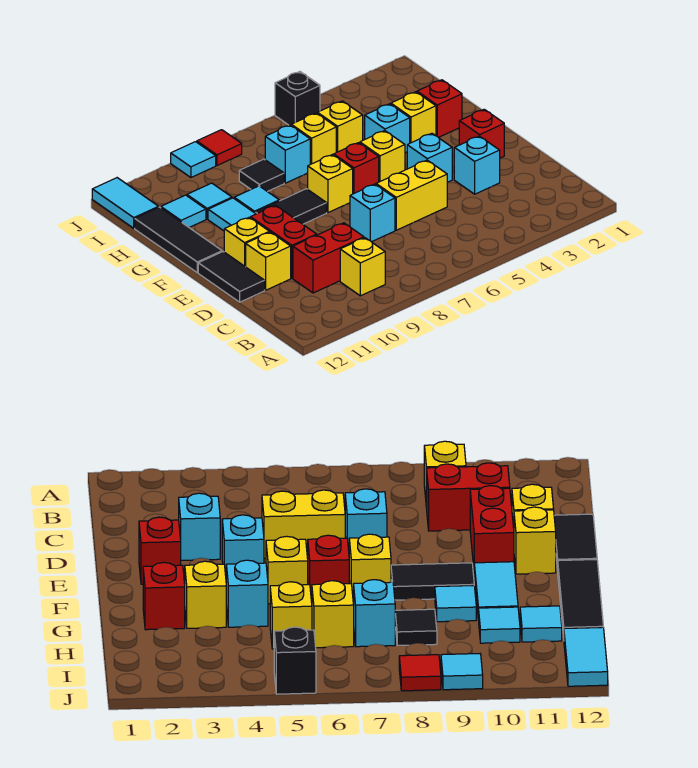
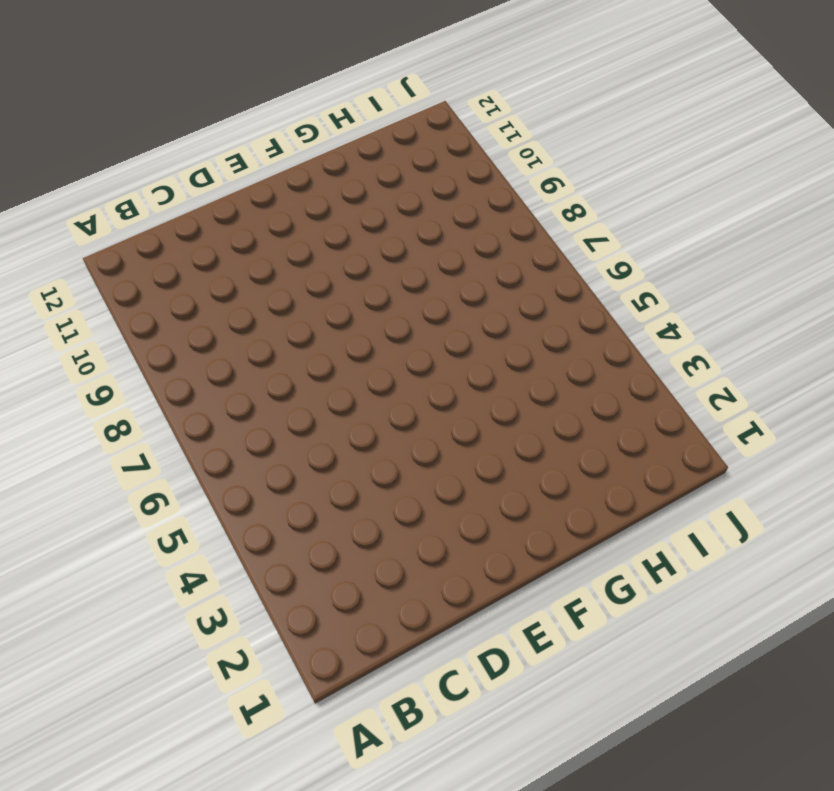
none -> yellow brick B9 level 1
none -> red brick C9:C10 level 1
none -> cyan brick D3 level 1
none -> yellow brick D5:D6 level 1

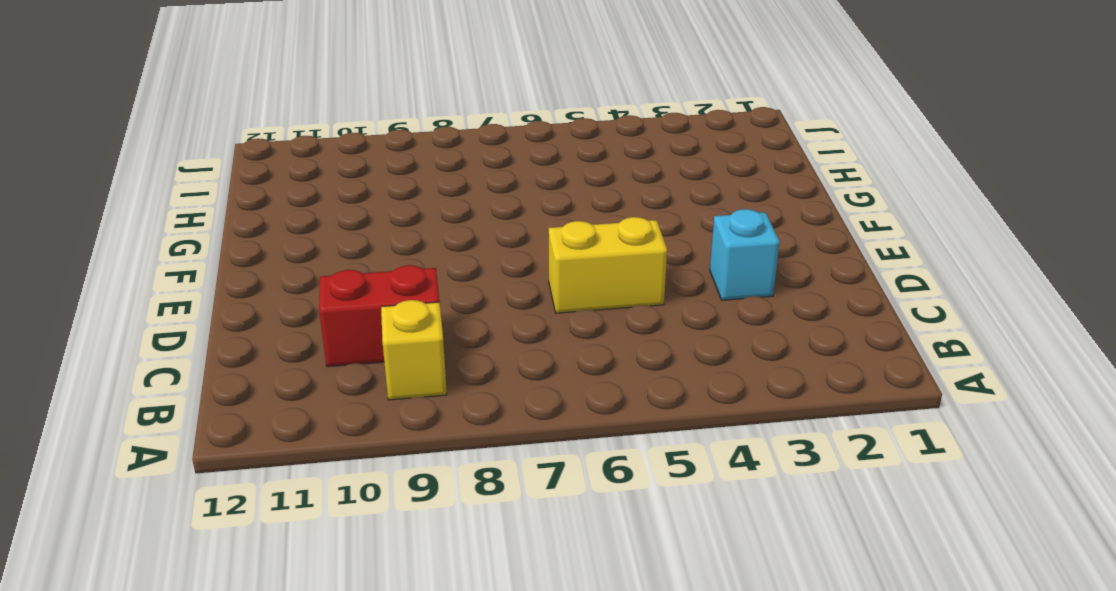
none -> cyan brick D7 level 1
none -> red brick D10:E10 level 1
none -> yellow brick D11 level 1
none -> black tile D12:E12 level 1

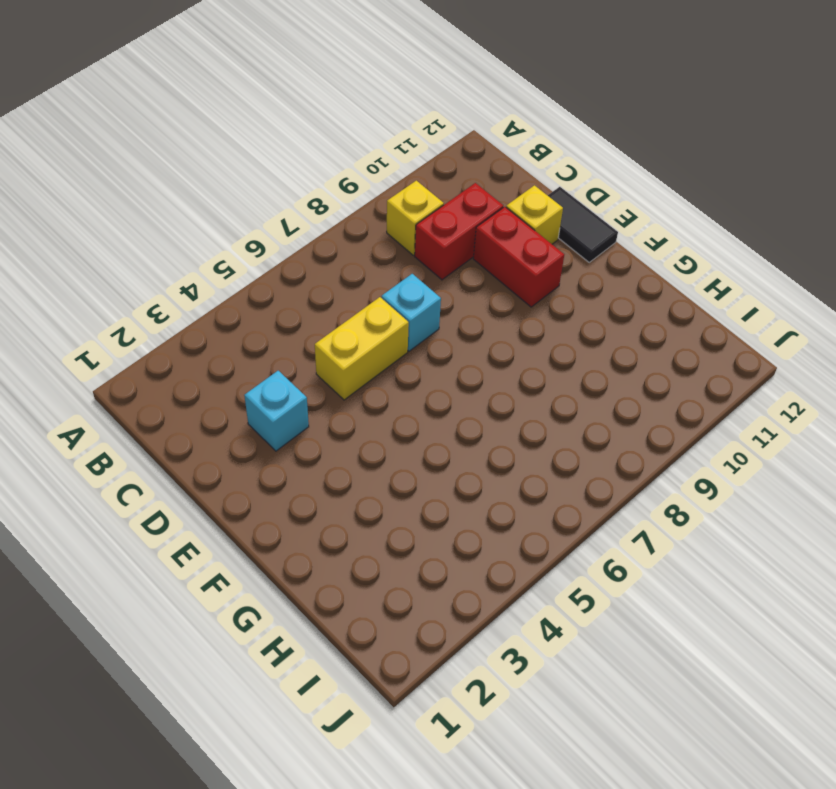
none -> red brick E2 level 1
none -> cyan brick E4 level 1
none -> yellow brick E11 level 1
none -> yellow brick F5 level 1

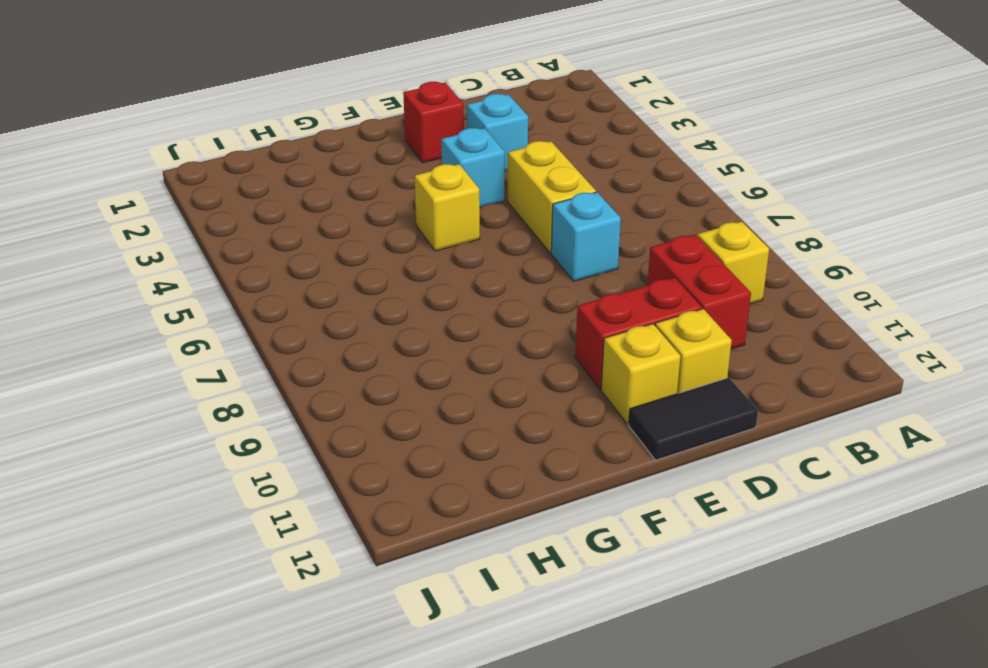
none -> red brick F6 level 1
none -> yellow brick F7 level 1
none -> black tile F8:F9 level 1
none -> cyan tile F10:G10 level 1

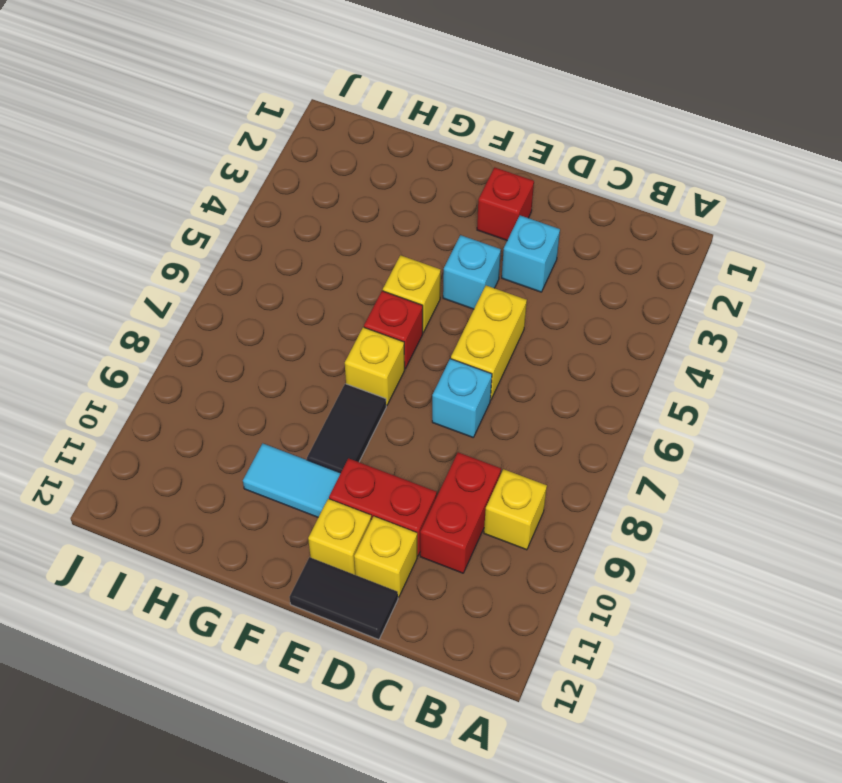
none -> black tile F12:H12 level 1
none -> red brick G2 level 1
none -> yellow brick G3 level 1
none -> cyan brick G4 level 1

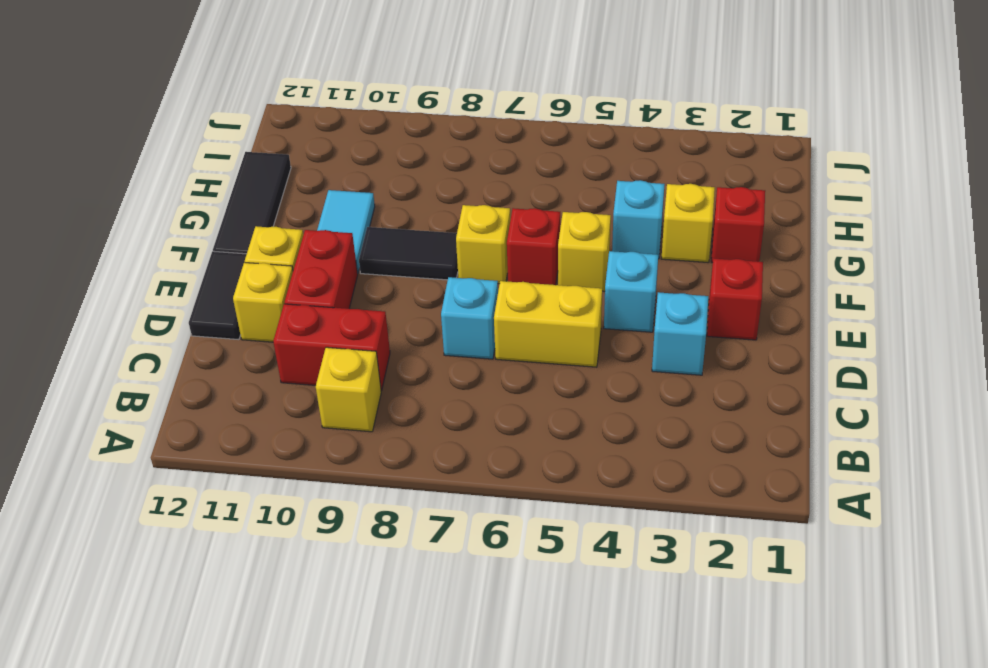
none -> cyan tile G9 level 1
none -> yellow brick H5 level 1
none -> yellow brick H6 level 1
none -> cyan brick H7 level 1

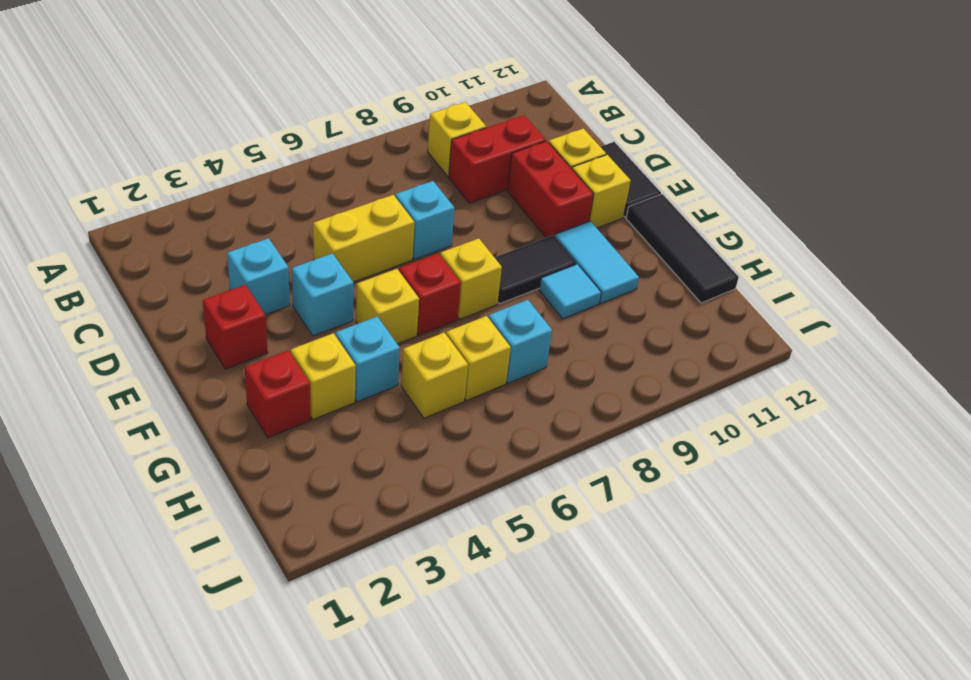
none -> black tile H8 level 1
none -> cyan tile H10 level 1
none -> cyan tile H11 level 1
none -> cyan tile I12:J12 level 1

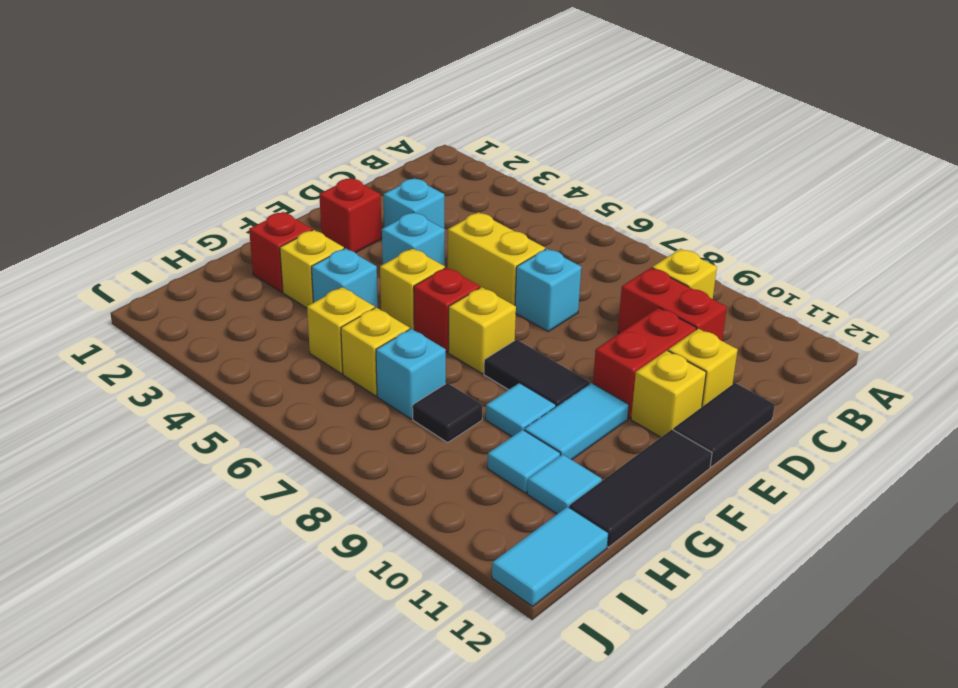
none -> black brick J5 level 1
none -> red tile J8 level 1
none -> cyan tile J9 level 1

